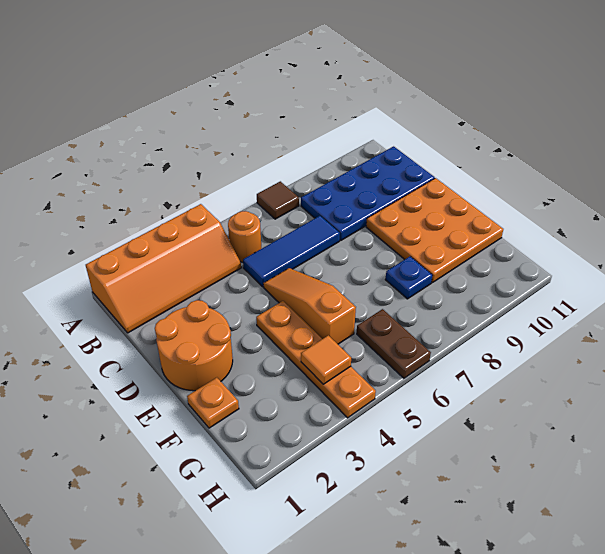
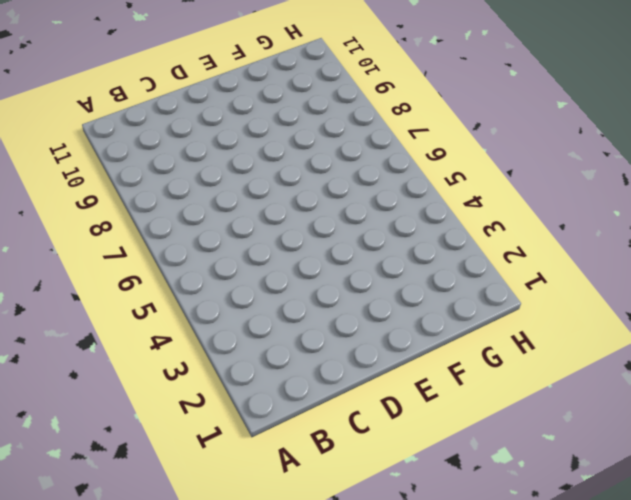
none -> orange slope A1:B4 level 1 top A
none -> brown tile A7 level 1
none -> orange round brick B5 level 1

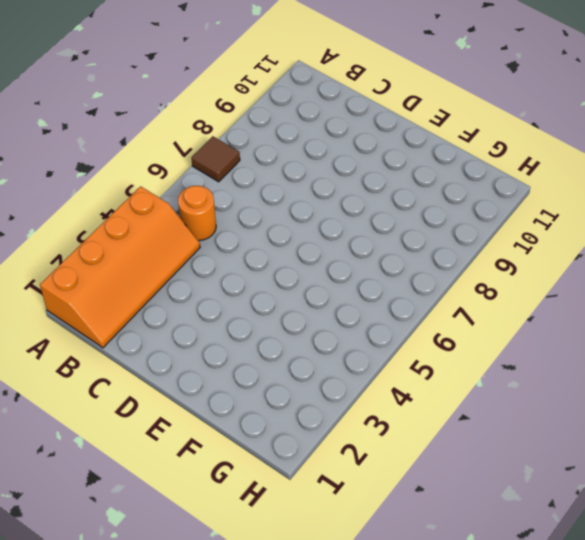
none -> blue plate B8:C11 level 1
none -> blue tile C5:C7 level 1
none -> orange round brick D1:E2 level 1

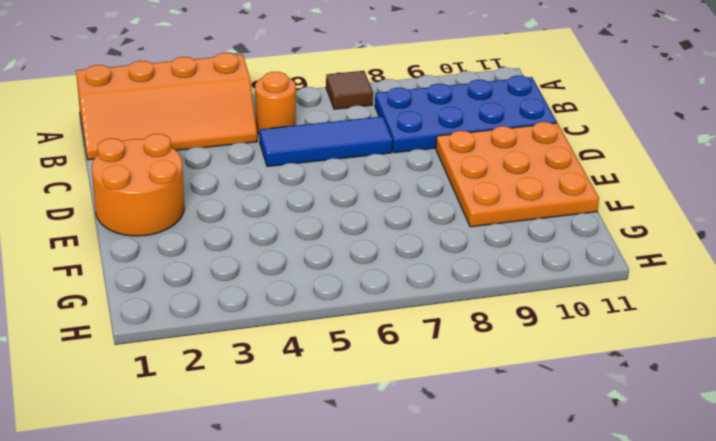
none -> orange slope D5:F5 level 1 top F
none -> orange plate E4:H4 level 1
none -> orange plate F1 level 1

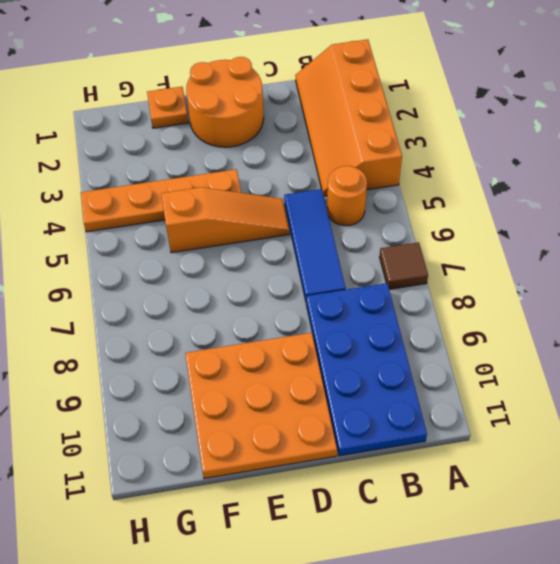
none -> blue plate F8 level 1
none -> brown plate G6:H6 level 1
none -> orange tile G4 level 2

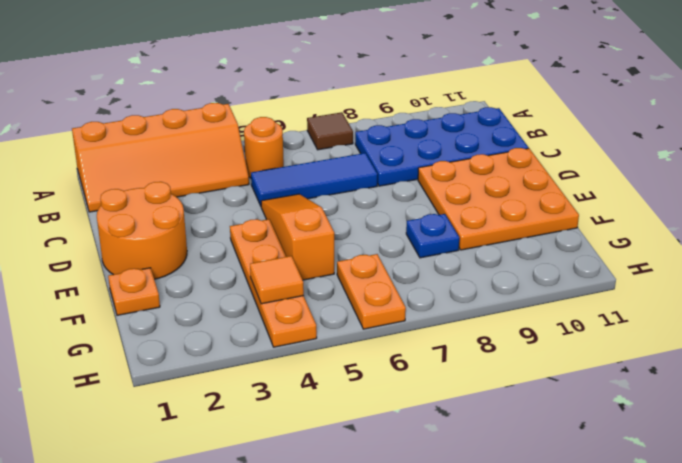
orange plate G6:H6 level 1 -> brown plate G6:H6 level 1

